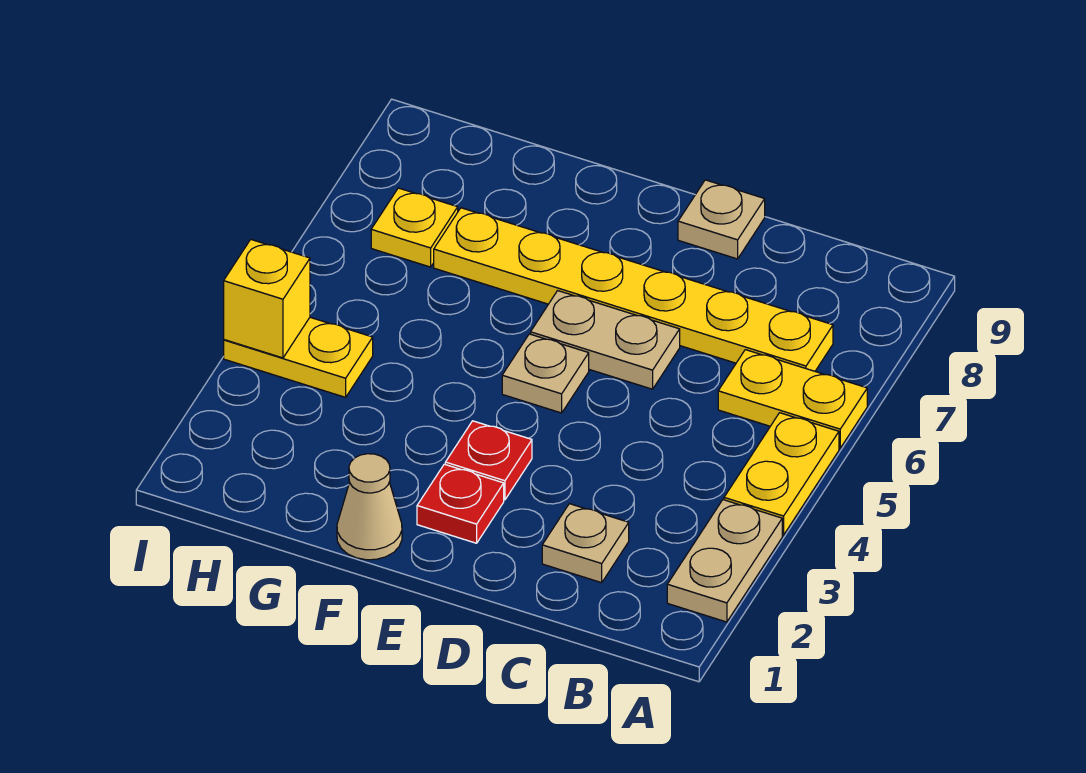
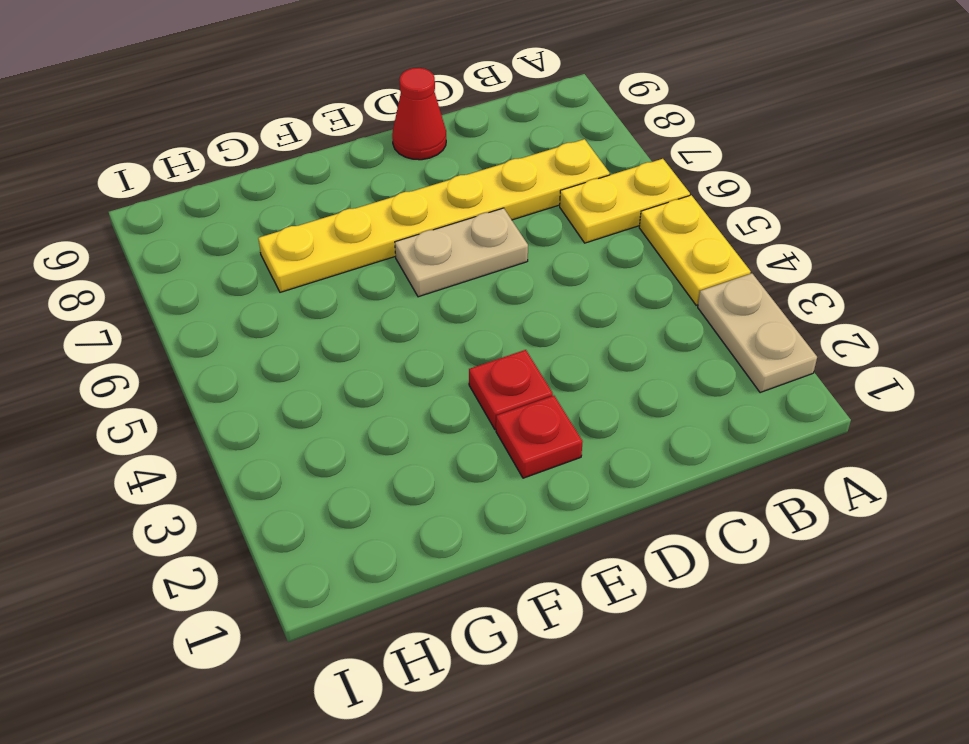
red cone D9 level 1 -> tan plate D9 level 1
none -> tan plate C2 level 1
none -> tan plate E5 level 1
none -> tan cone F1 level 1

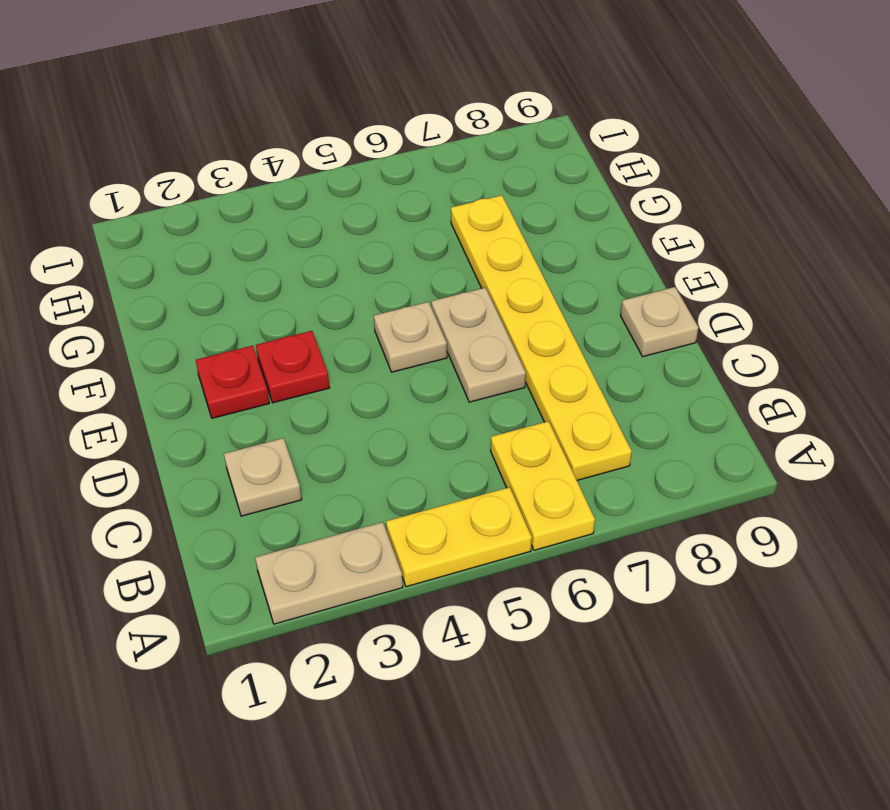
none -> tan cone F1 level 1
none -> yellow plate H4:I4 level 1
none -> yellow plate H7 level 1

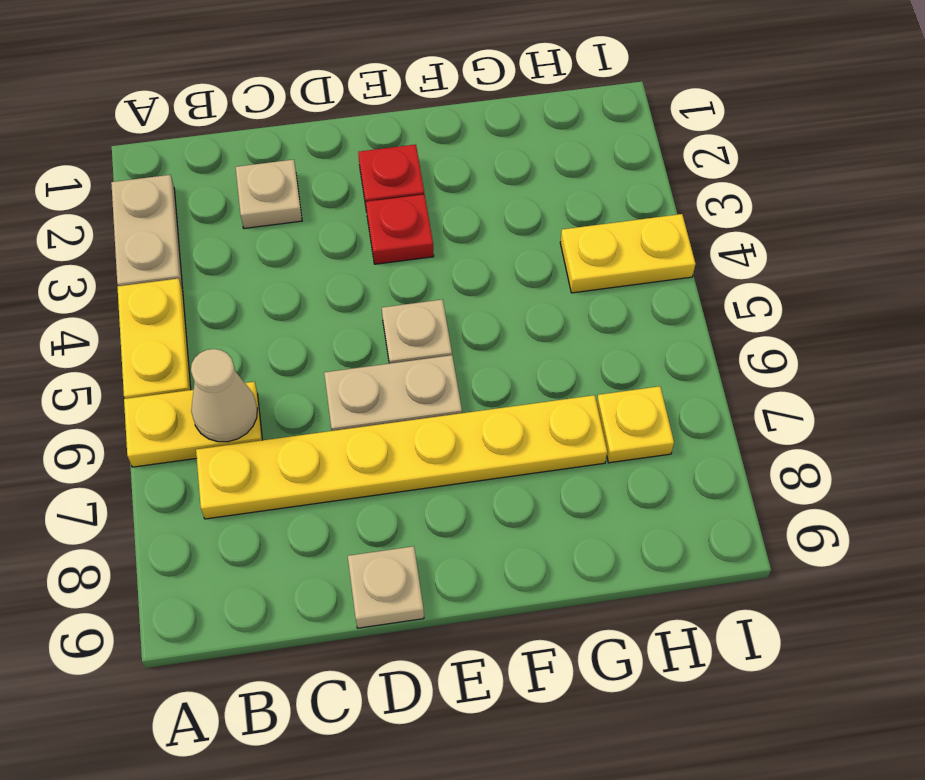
tan cone B6 level 2 -> tan cone F1 level 1
none -> yellow brick I4 level 2

